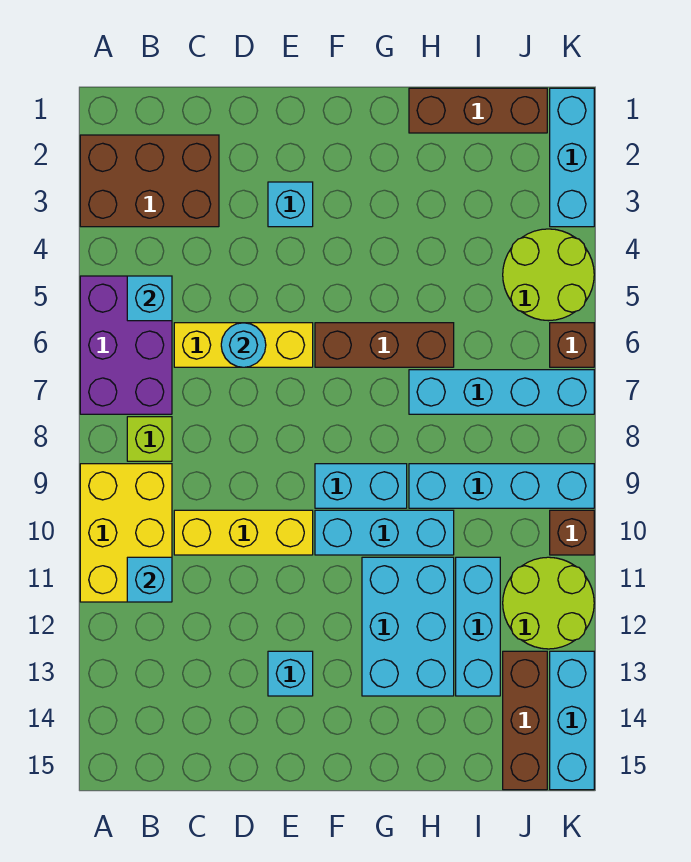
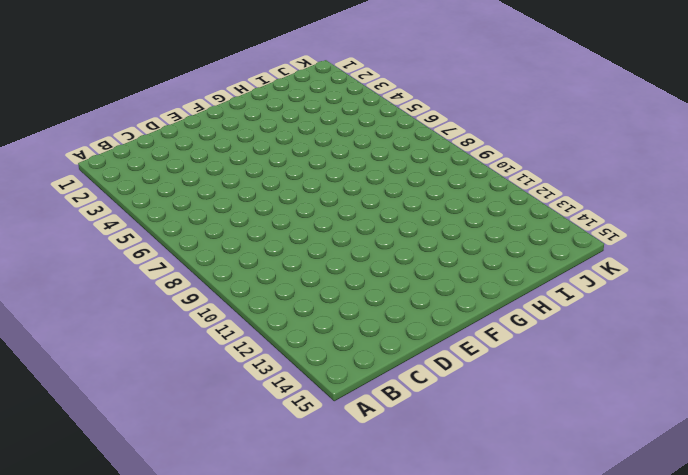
none -> brown brick A2:C3 level 1
none -> purple brick A5:B7 level 1
none -> yellow brick A9:B11 level 1

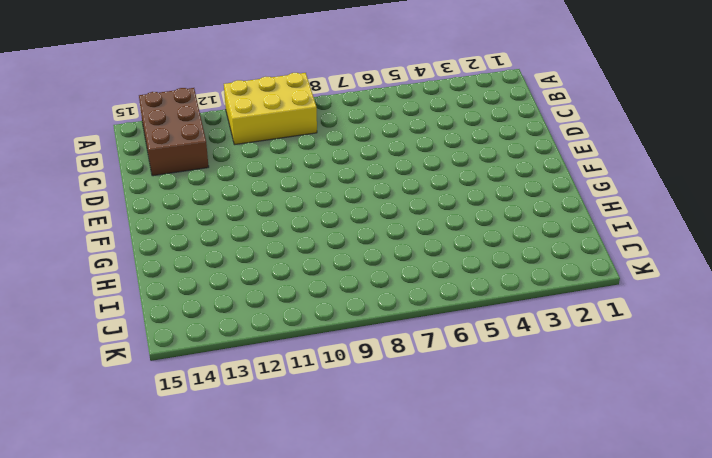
brown brick A13:C14 level 1 -> brown brick A2:C3 level 1
none -> purple brick A5:B7 level 1
none -> lime brick B8 level 1
none -> yellow brick C6:E6 level 1

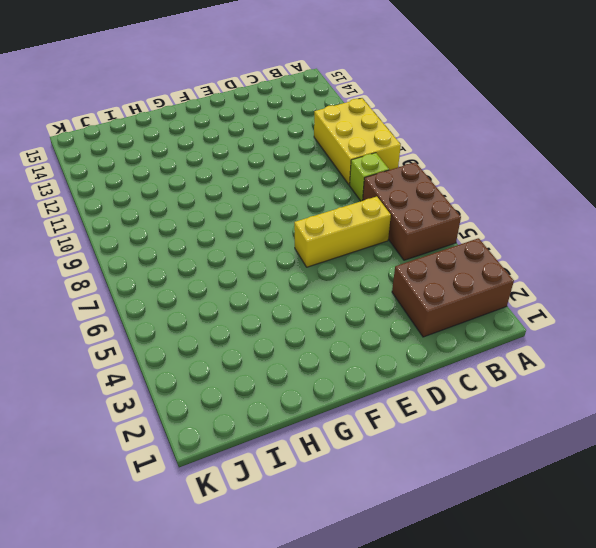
brown brick A5:B7 level 1 -> purple brick A5:B7 level 1
none -> yellow brick C10:E10 level 1
none -> cyan brick E3 level 1
none -> cyan brick E13 level 1

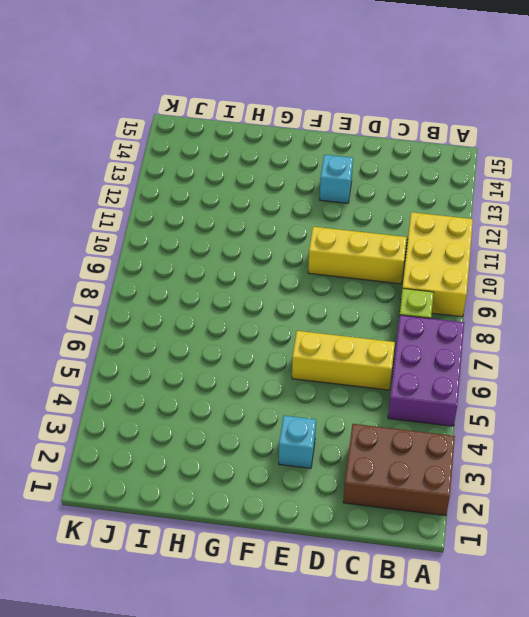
none -> brown brick F6:H6 level 1
none -> cyan brick F9:G9 level 1
none -> cyan brick F10:H10 level 1

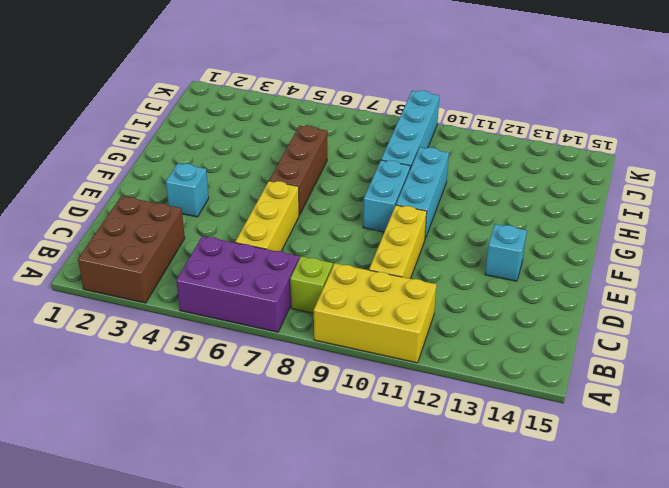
none -> cyan brick G11:H13 level 1
none -> brown brick H1:J1 level 1
none -> cyan brick H7:K7 level 1

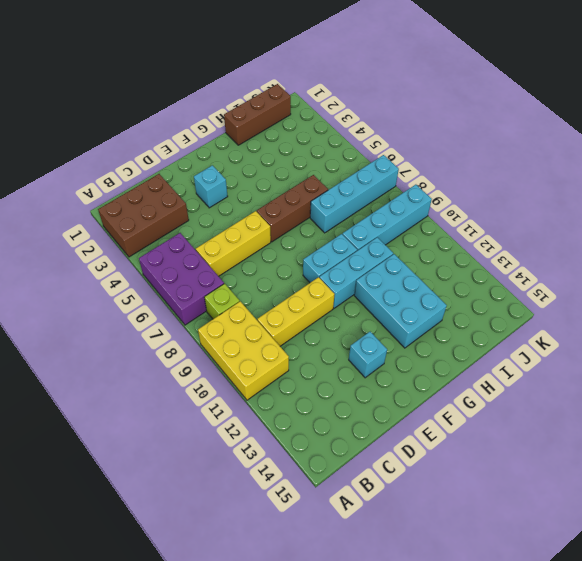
none -> cyan brick I11:I13 level 1
none -> lime round brick J4:K5 level 1
none -> lime round brick J11:K12 level 1

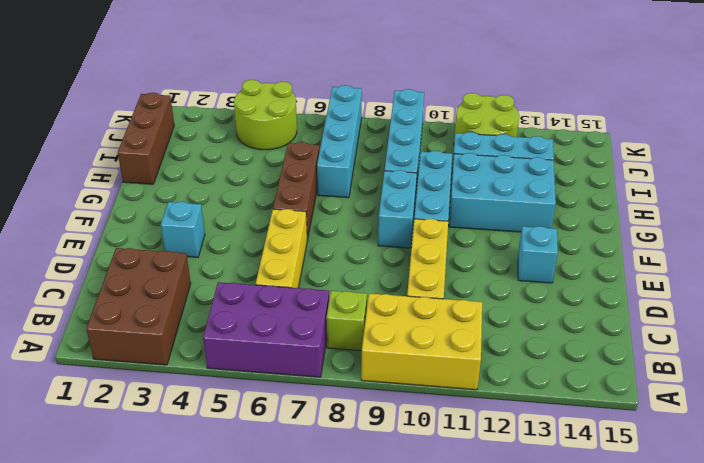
none -> brown brick J13:J15 level 1
none -> cyan brick K1:K3 level 1
none -> brown brick K6 level 1

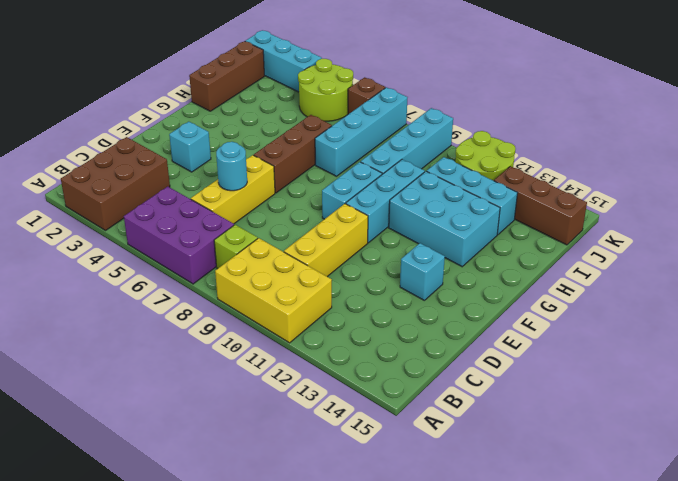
none -> brown brick K10 level 1
none -> cyan brick K13:K15 level 1
none -> cyan brick B5 level 2

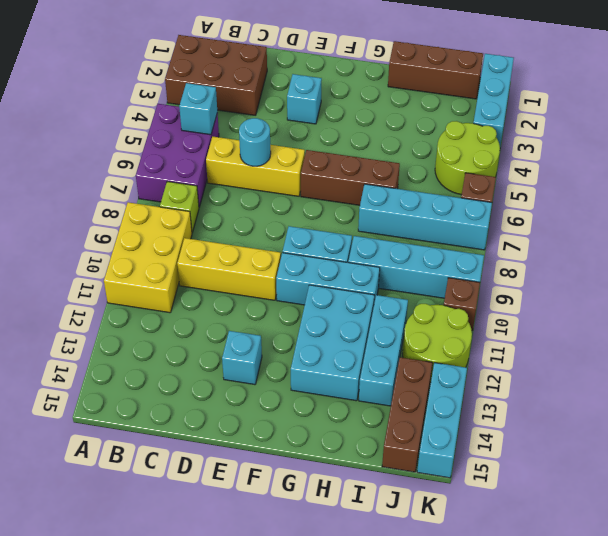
none -> cyan brick B11 level 2

